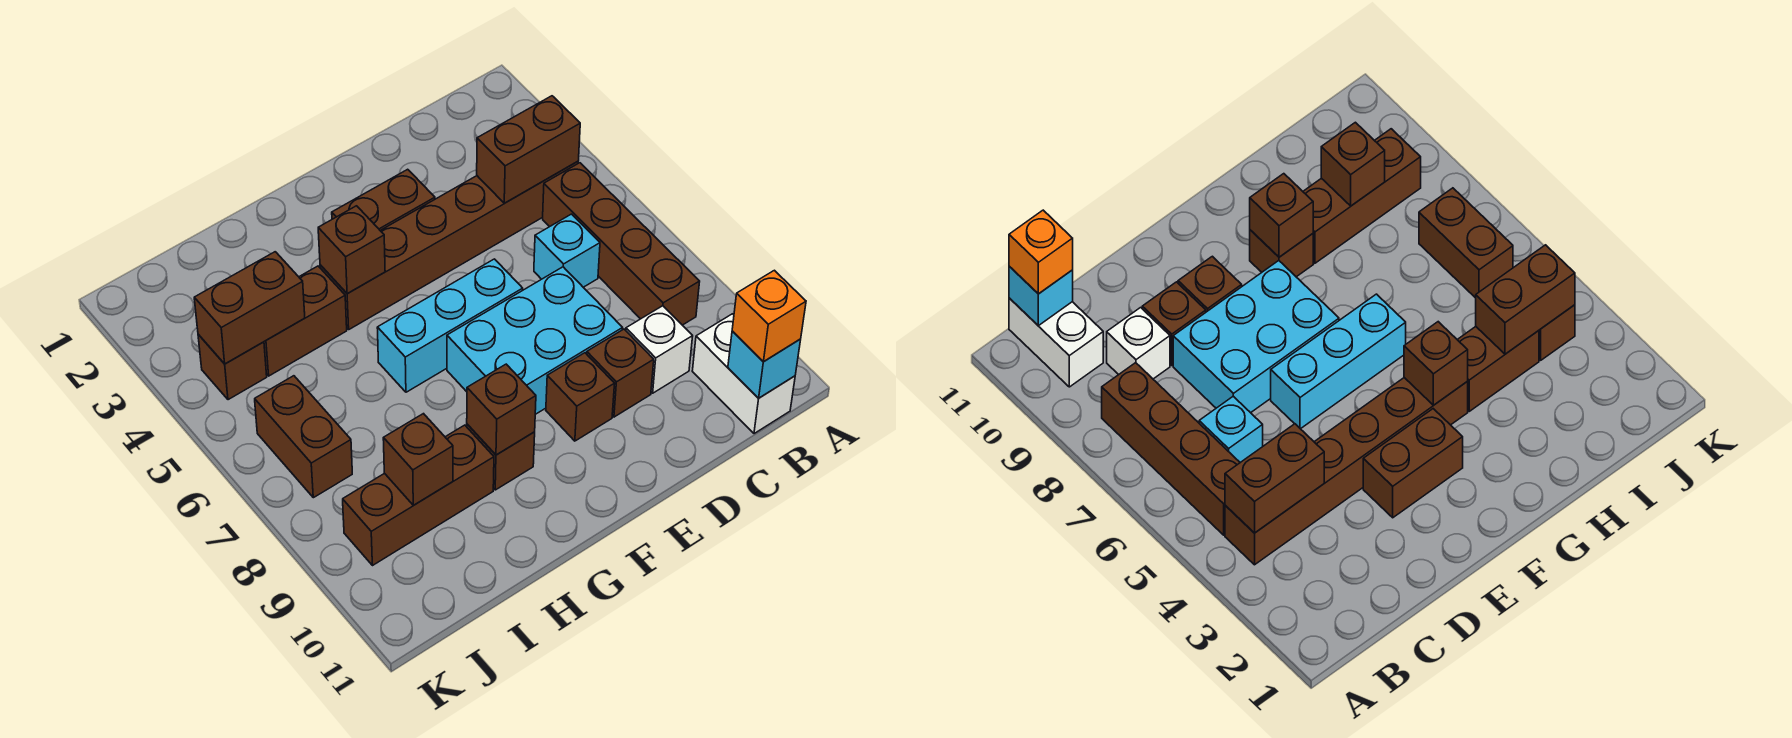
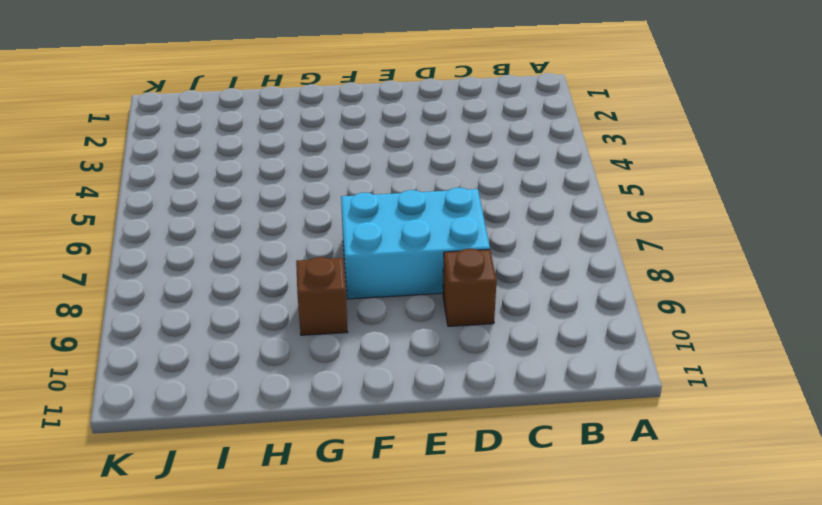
none -> brown brick B4:G4 level 1
none -> brown brick B5:B8 level 1
none -> white brick B10:B11 level 1

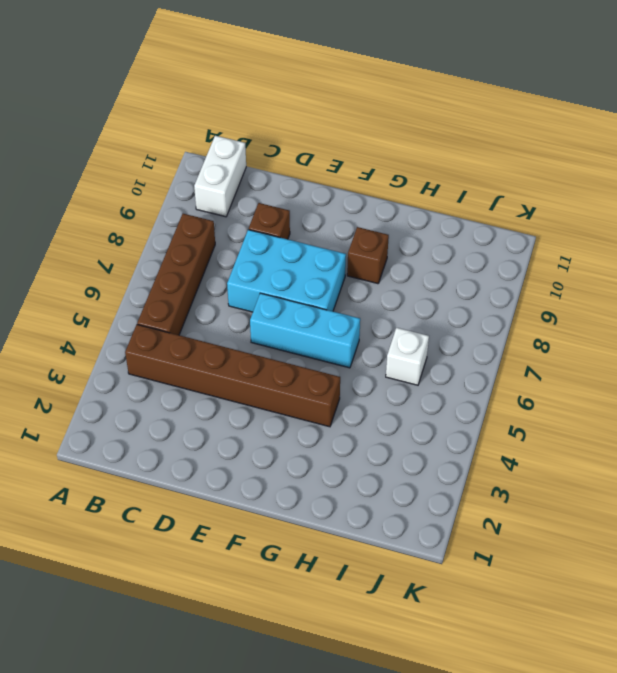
white brick I6 level 1 -> white brick C9 level 1
none -> cyan brick C6 level 1
none -> brown brick E3:F3 level 1
none -> brown brick E9 level 1

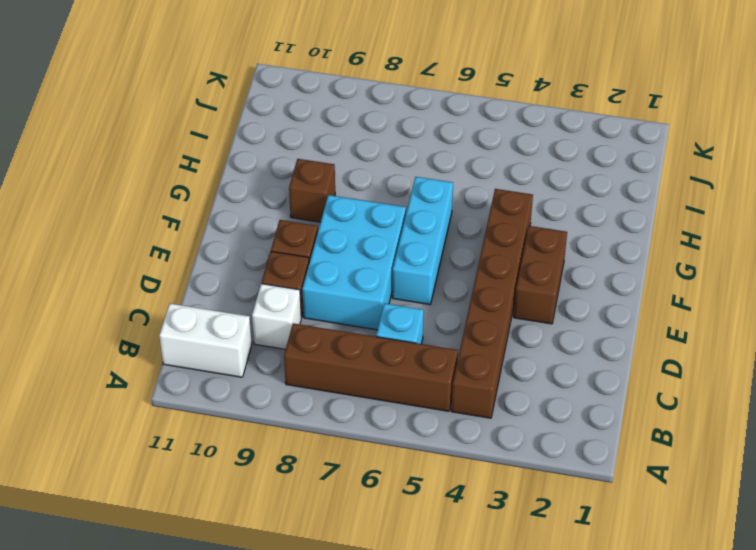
none -> brown brick H4:I4 level 1
none -> brown brick H9:J9 level 1
none -> brown brick J4 level 1

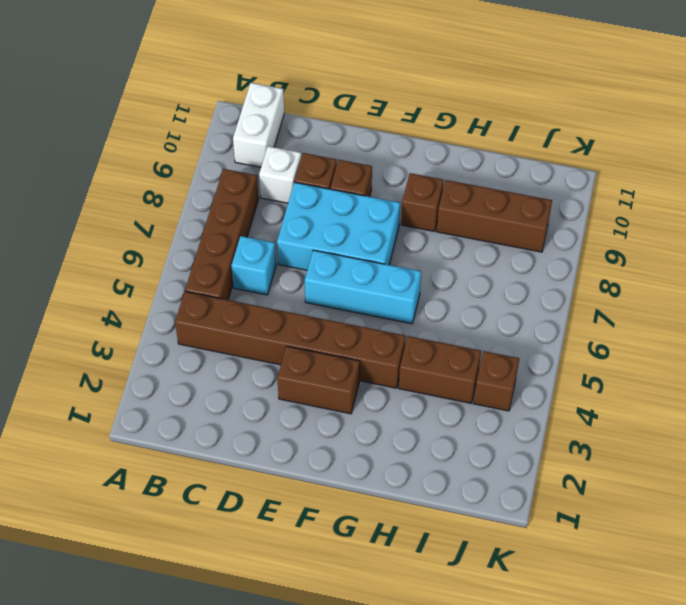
none -> brown brick J6:J7 level 1
none -> brown brick B4:C4 level 2
none -> cyan brick B11 level 2

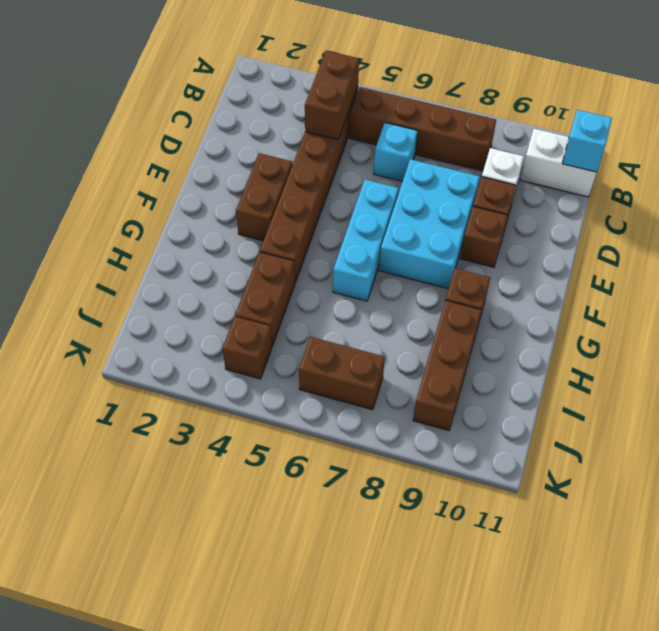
none -> brown brick G4 level 2
none -> brown brick G9 level 2
none -> brown brick I4:J4 level 2

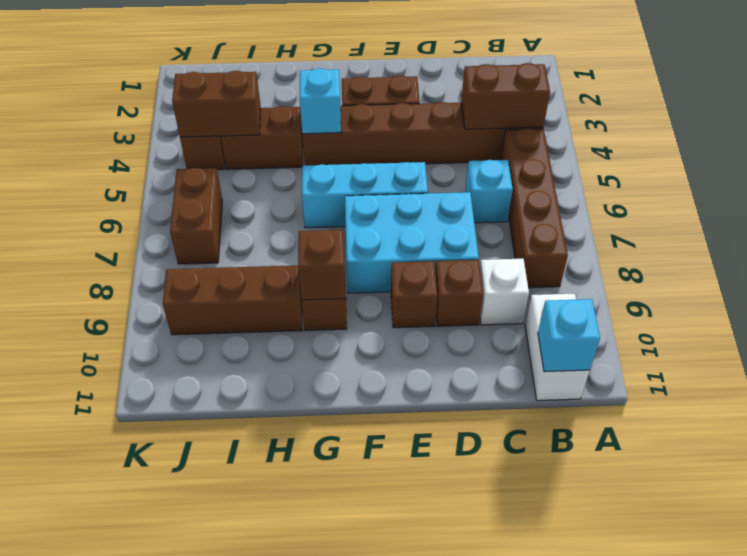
cyan brick G4 level 2 -> brown brick G4 level 2
none -> brown brick I9 level 2
none -> orange brick B11 level 3

